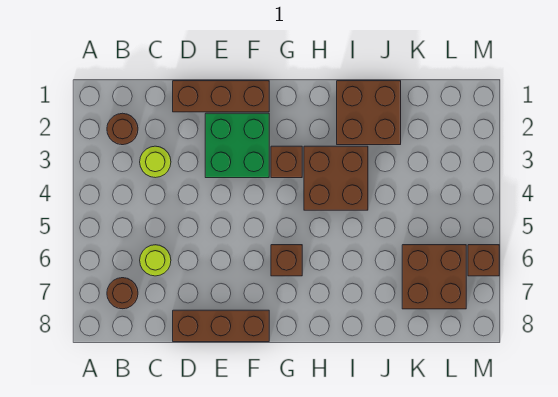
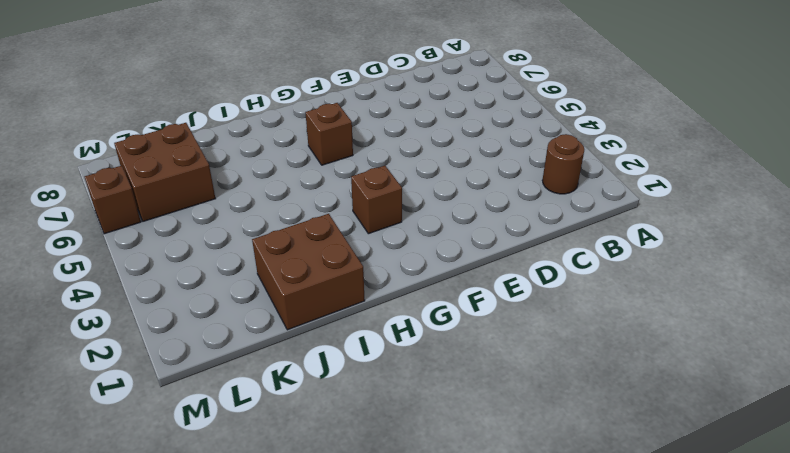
none -> brown round brick B7 level 1
none -> lime round brick C3 level 1
none -> lime round brick C6 level 1

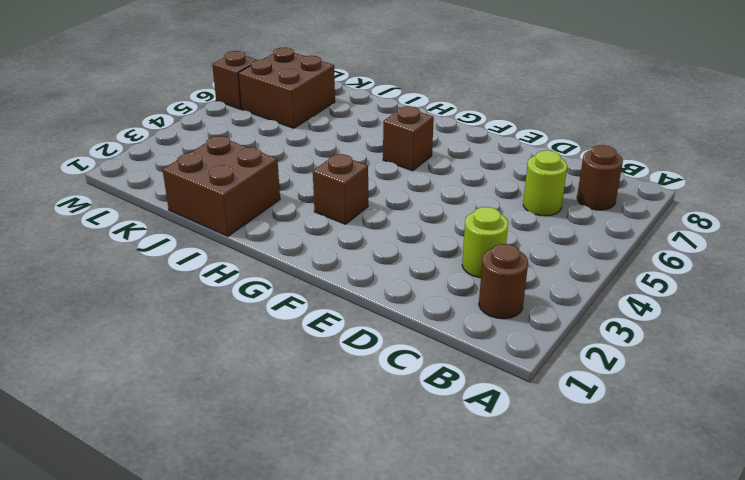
none -> brown brick D1:F1 level 1
none -> brown brick D8:F8 level 1
none -> green brick E2:F3 level 1

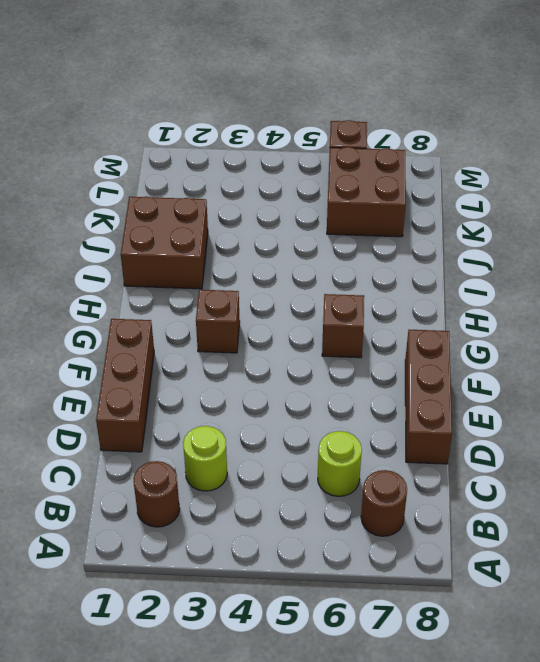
none -> green brick E2:F3 level 1
none -> brown brick H3:I4 level 1

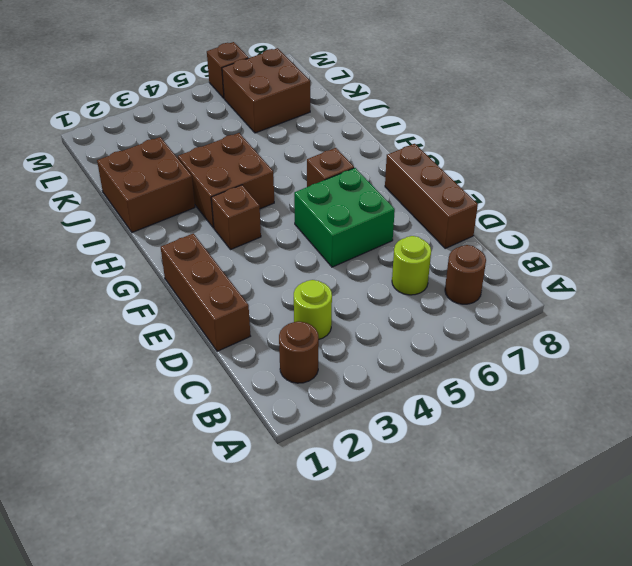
green brick E5:F6 level 1 -> green brick E2:F3 level 1

